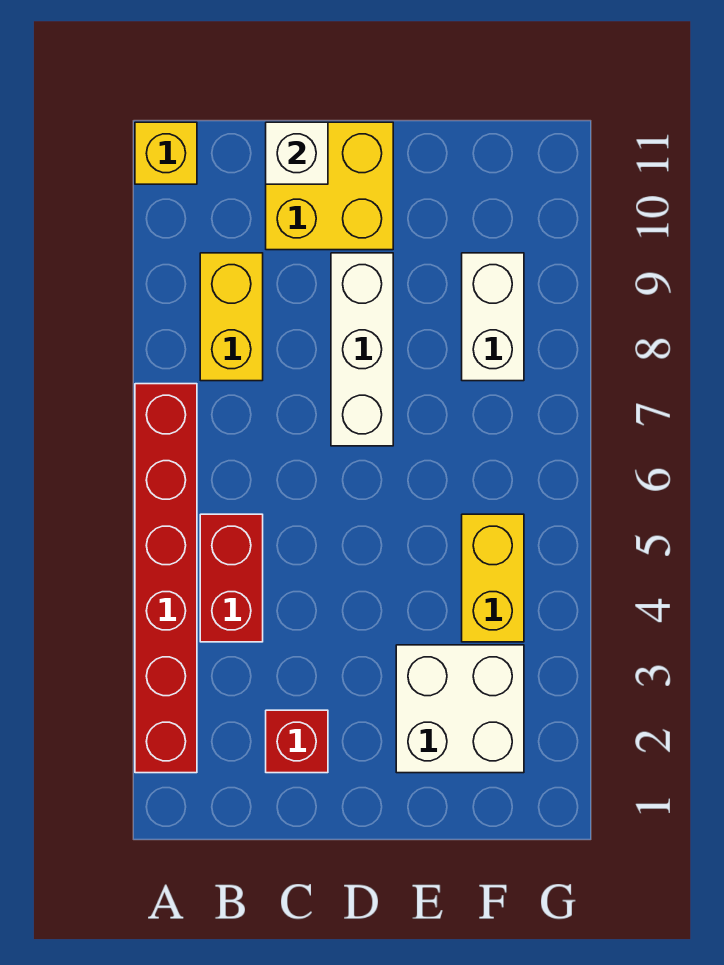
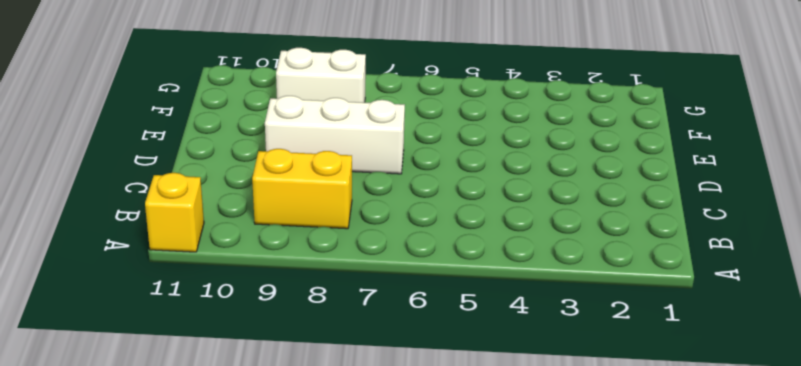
none -> red brick A2:A7 level 1
none -> red brick B4:B5 level 1

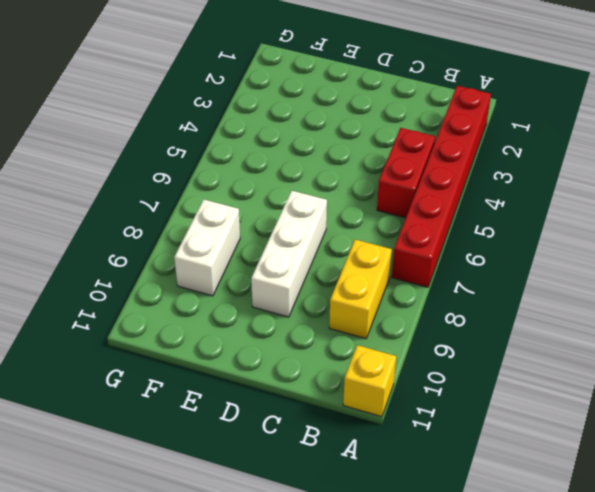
none -> red brick C2 level 1
none -> yellow brick C10:D11 level 1

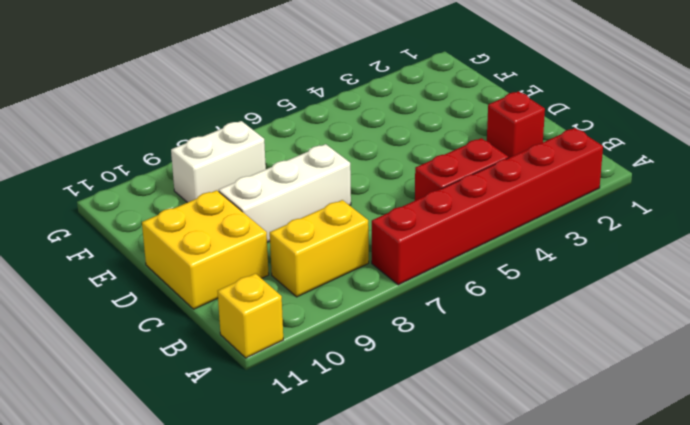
none -> white brick E2:F3 level 1
none -> yellow brick F4:F5 level 1

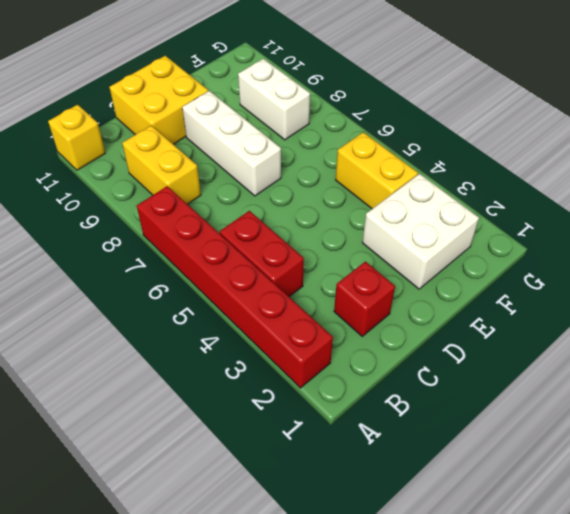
none -> white brick C11 level 2

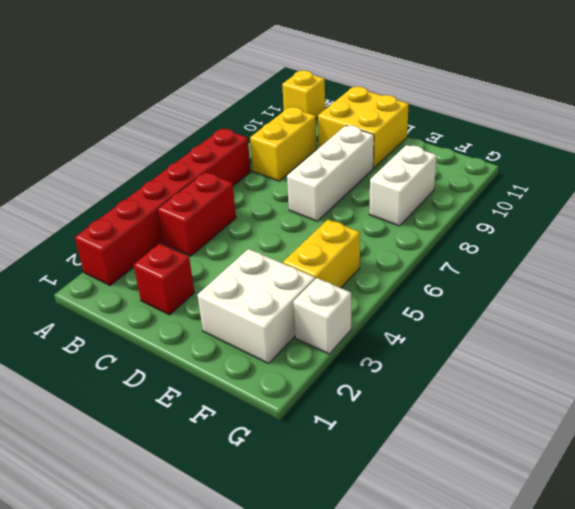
white brick G3 level 1 -> white brick C11 level 2

